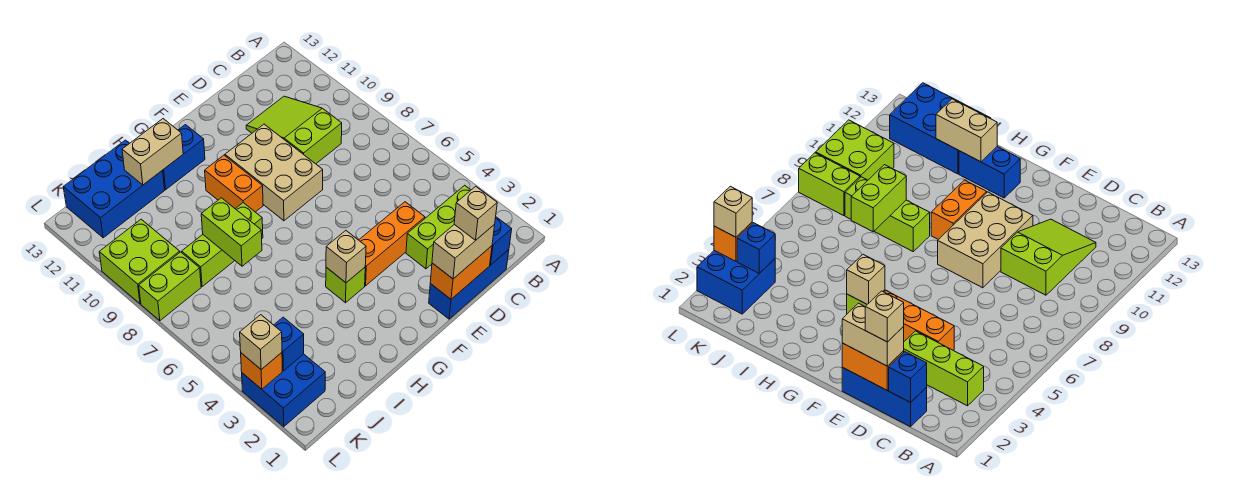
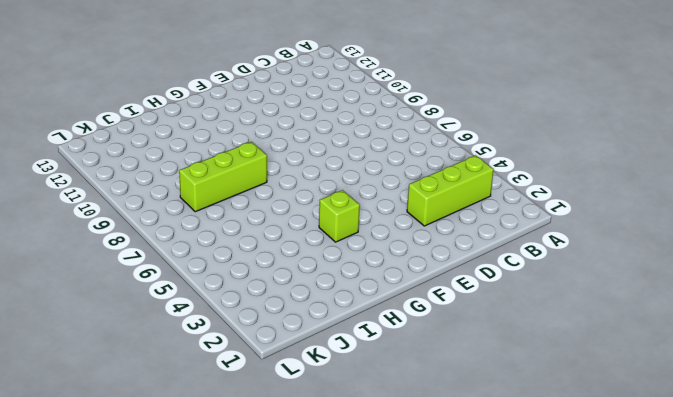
none -> blue brick C1:E1 level 1
none -> lime slope C9:D11 level 1 top 9
none -> orange brick D4:F4 level 1

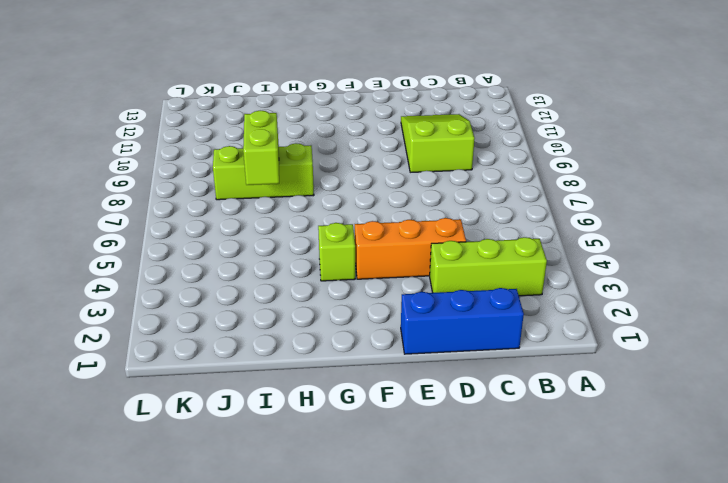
none -> tan brick E8:F10 level 1
none -> orange brick G9:G10 level 1
none -> blue brick G12:H12 level 1

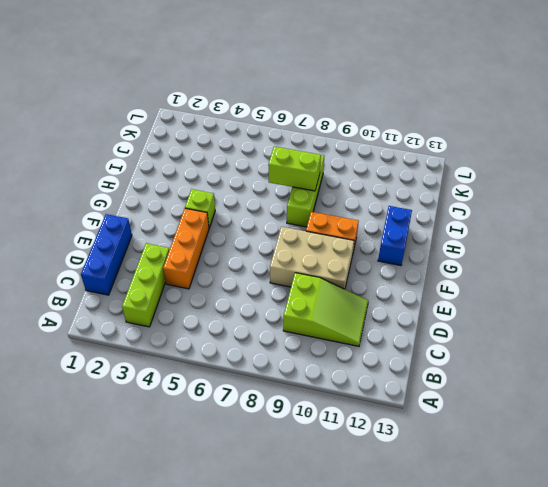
none -> blue brick I12:K13 level 1
none -> blue brick K2:L3 level 1
none -> lime brick K8:L8 level 1

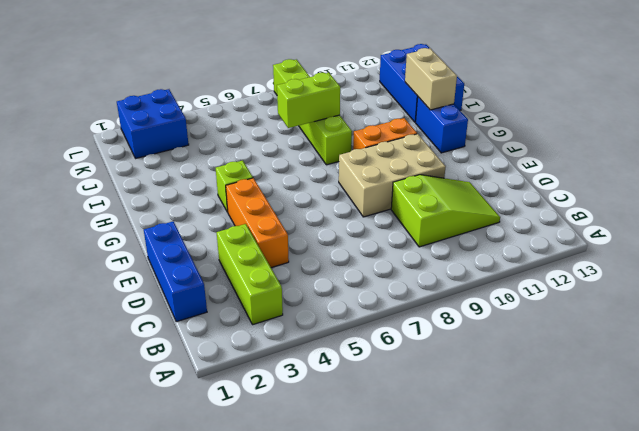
none -> lime brick K9:L10 level 1
none -> blue brick C1 level 2
none -> orange brick D1:E1 level 2

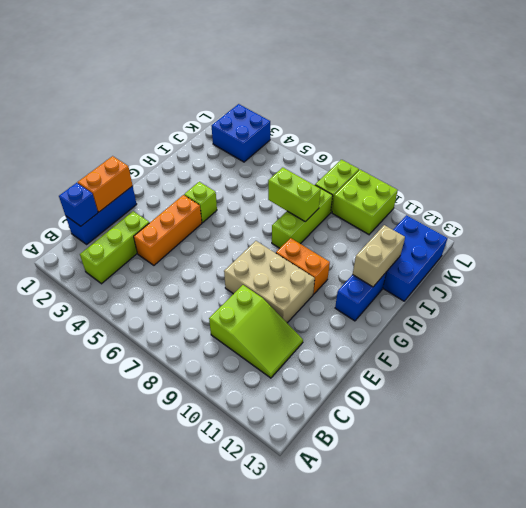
none -> tan brick G4 level 2
none -> blue brick K3 level 2
none -> orange brick L3 level 2

